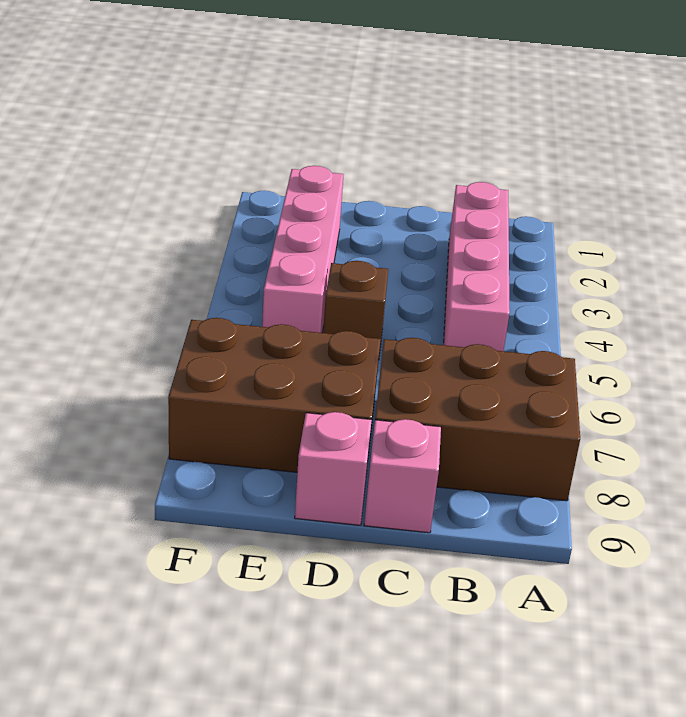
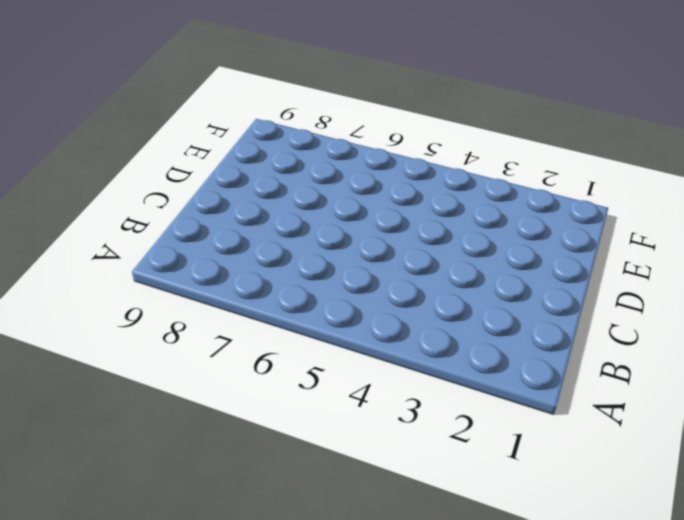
none -> brown brick A7:C8 level 1
none -> pink brick B2:B5 level 1

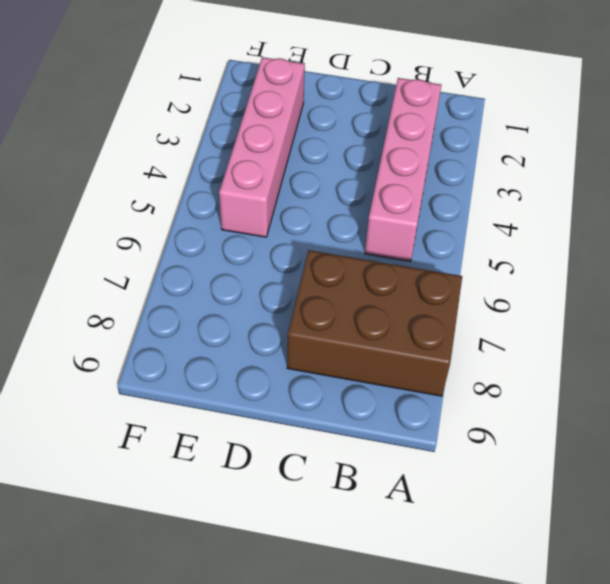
none -> pink brick C9 level 1
none -> brown brick D5 level 1

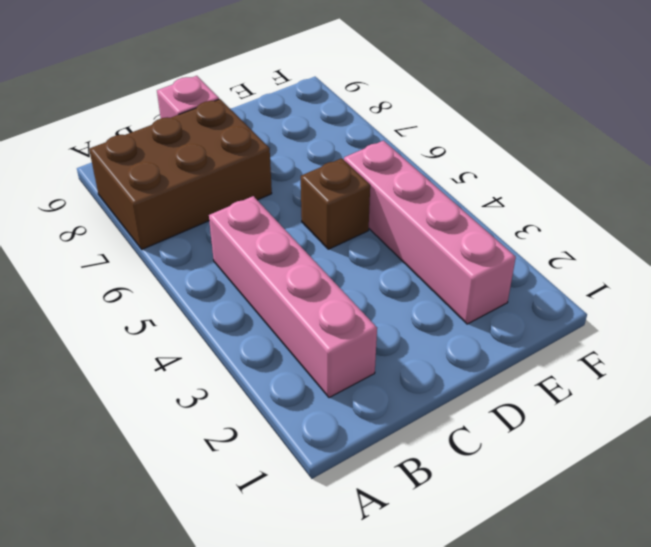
none -> brown brick D7:F8 level 1
none -> pink brick D9 level 1

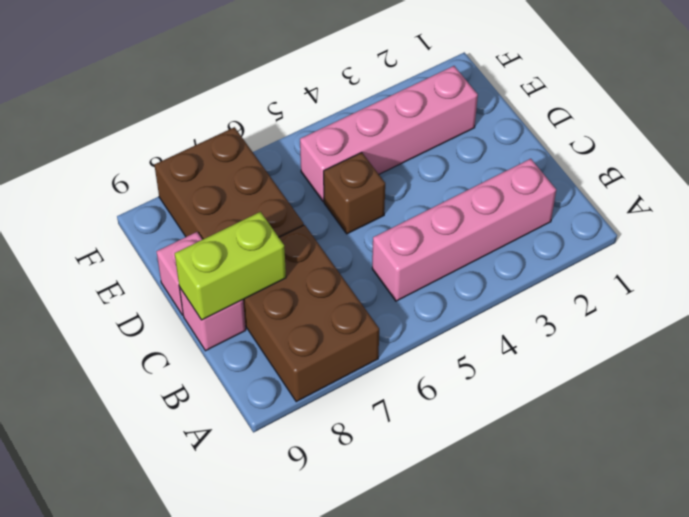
lime brick C8:C9 level 2 -> none

